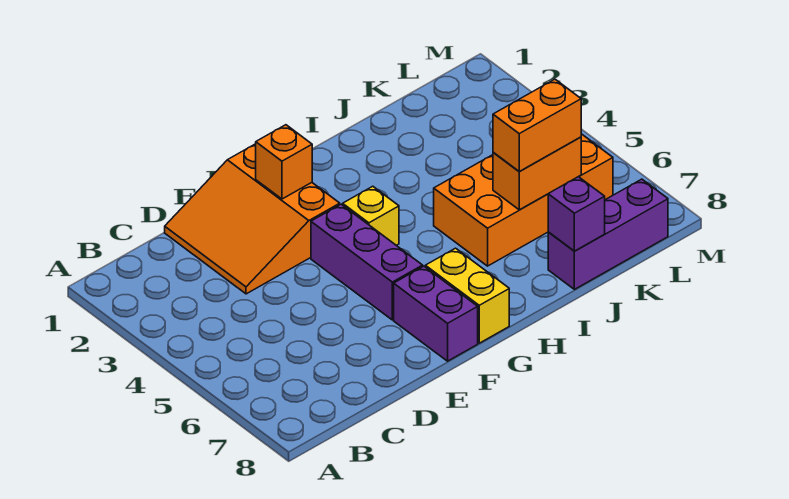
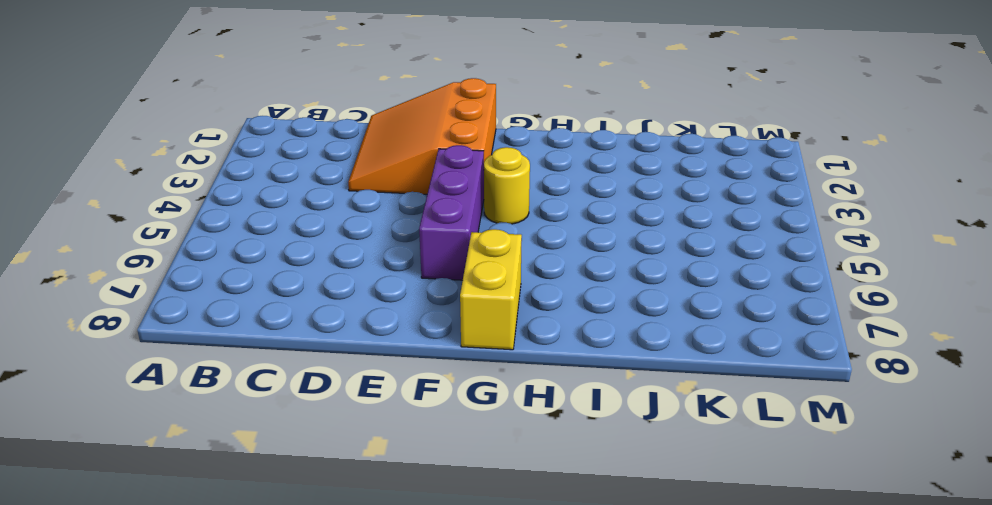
yellow round brick G4 level 1 -> yellow brick G4 level 1
none -> purple brick F7:F8 level 1
none -> orange brick I5:L6 level 1

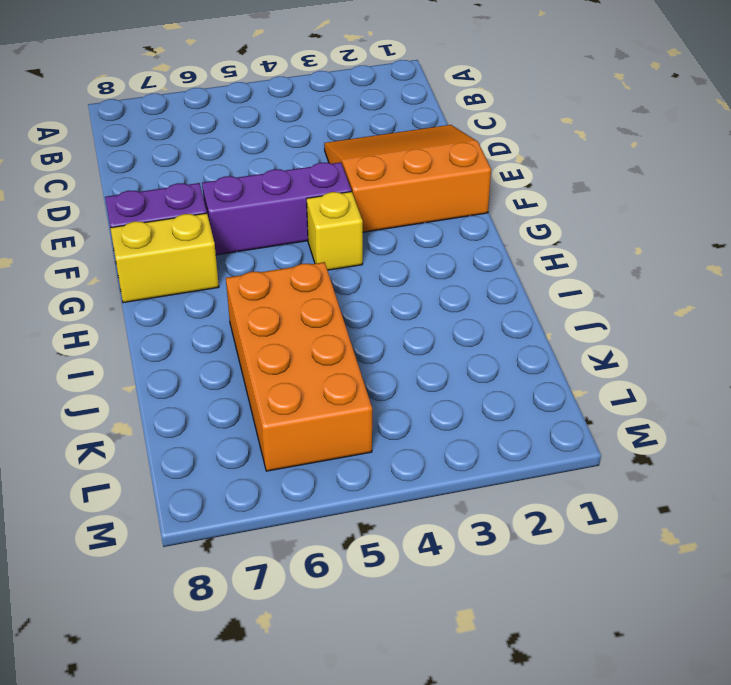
none -> purple brick J8:L8 level 1
none -> orange brick F2 level 2

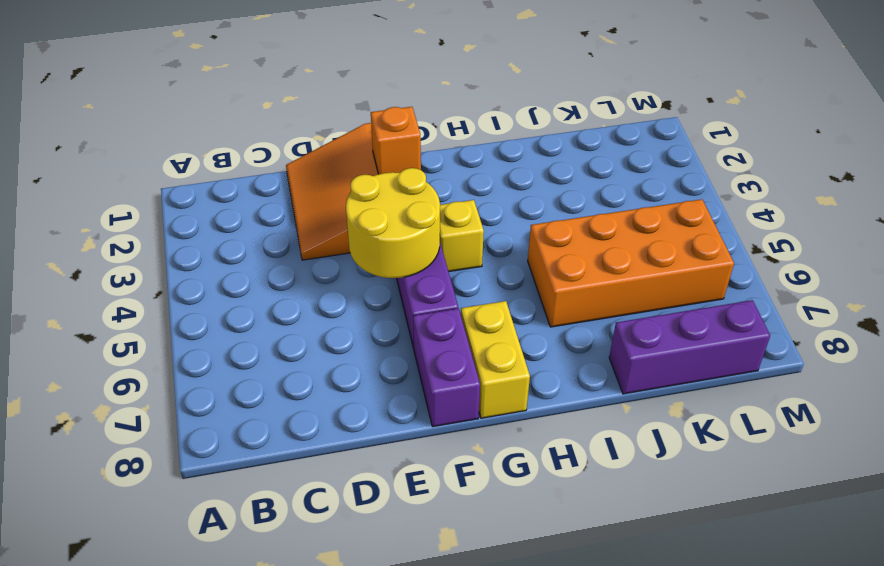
yellow round brick E4:F5 level 2 -> none
none -> orange brick J6:K6 level 2
none -> purple brick J8 level 2

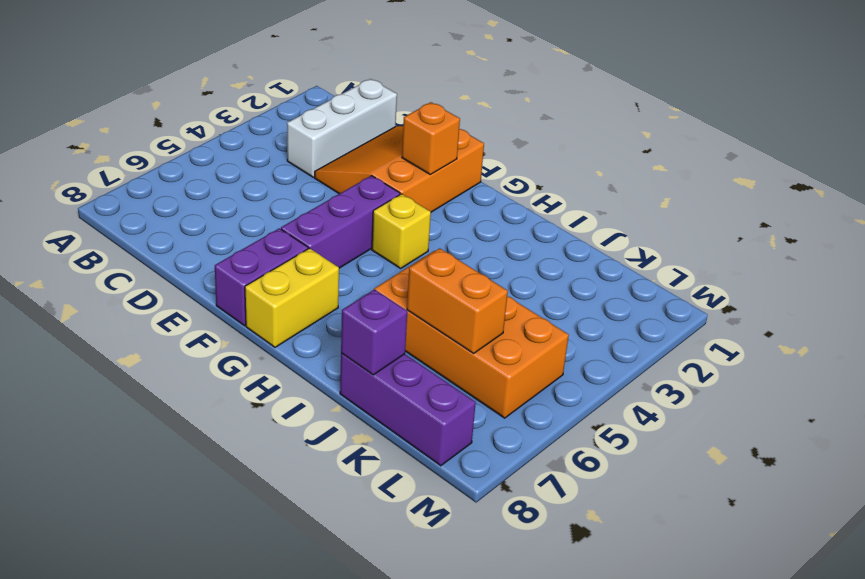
white brick C1:C3 level 1 -> none
none -> orange brick J6:K6 level 3

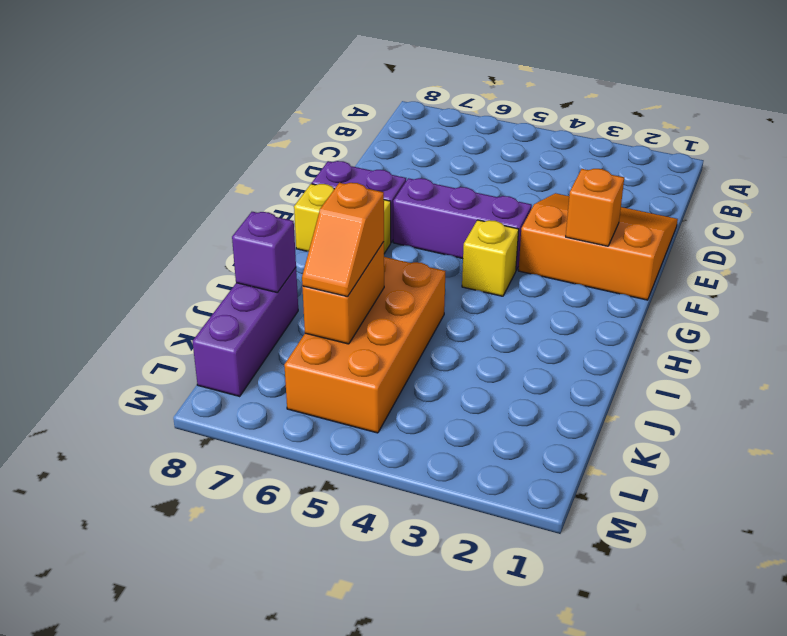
orange slope J6:K6 level 3 top J -> orange brick J6:K6 level 3

